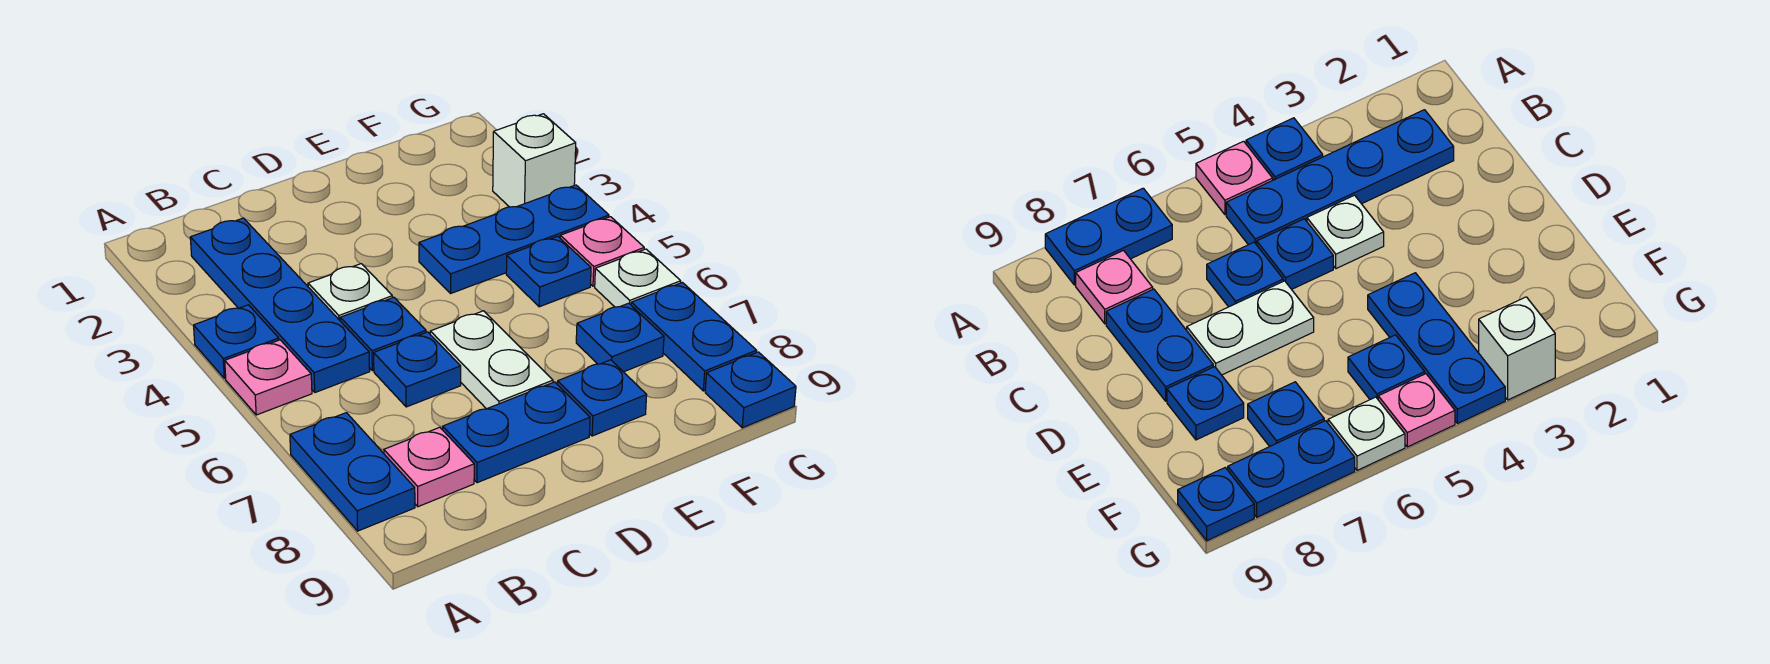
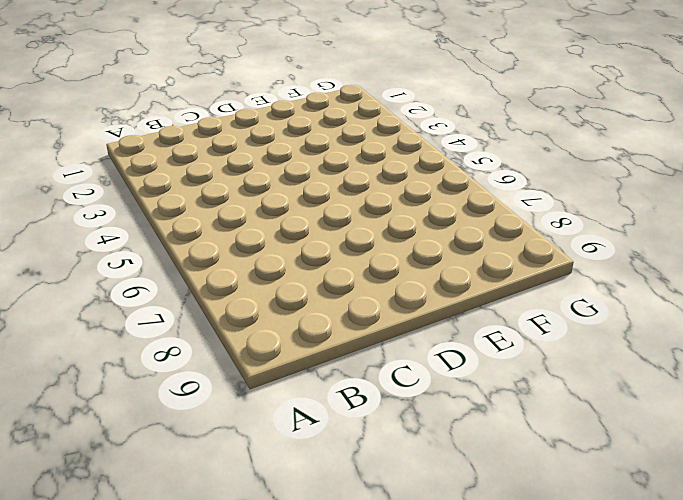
none -> blue plate A4 level 1
none -> pink plate A5 level 1
none -> blue plate A7:A8 level 1

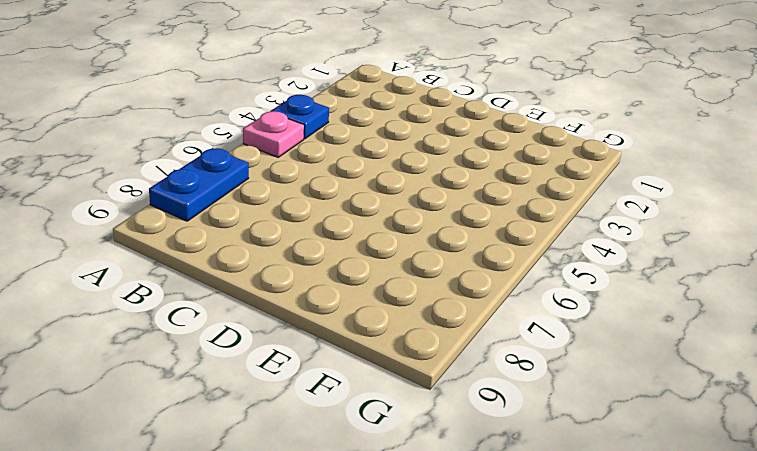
none -> blue plate B2:B5 level 1
none -> pink plate B8 level 1
none -> white plate C4 level 1

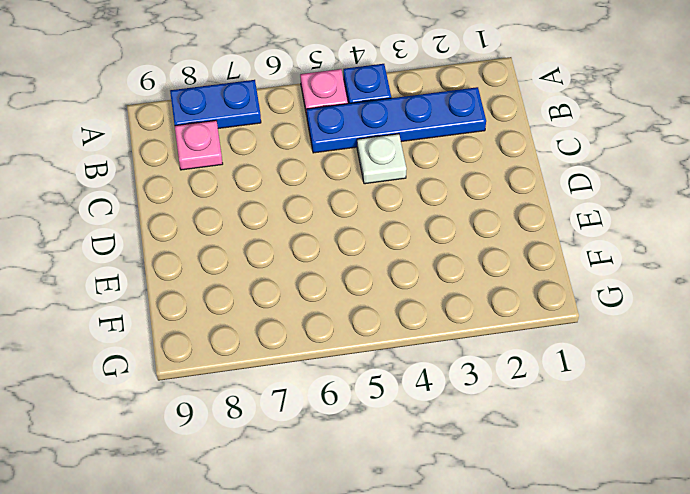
none -> blue plate C5 level 1
none -> blue plate C6 level 1
none -> blue plate C8:D8 level 1

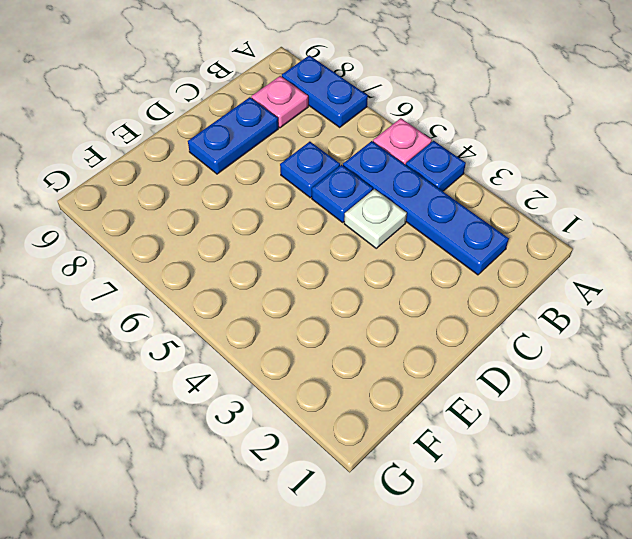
none -> white plate D6:D7 level 1
none -> blue plate E4:G4 level 1
none -> blue plate E8 level 1

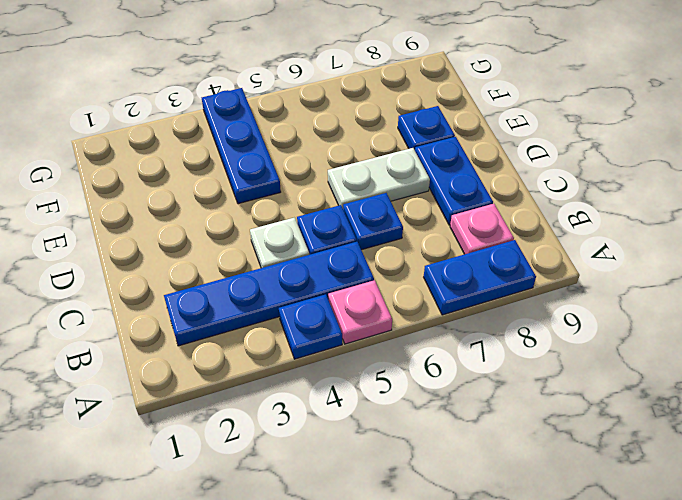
none -> blue plate F5 level 1
none -> blue plate F7 level 1
none -> white brick G3 level 1

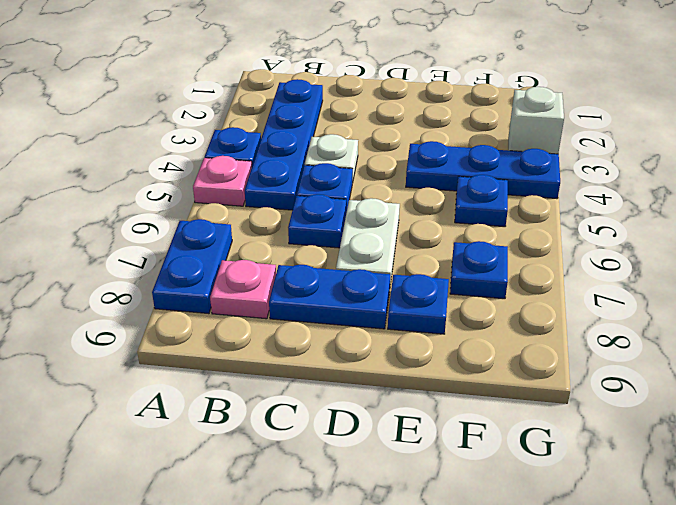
none -> pink plate G5 level 1
none -> white plate G6 level 1
none -> blue plate G7:G8 level 1

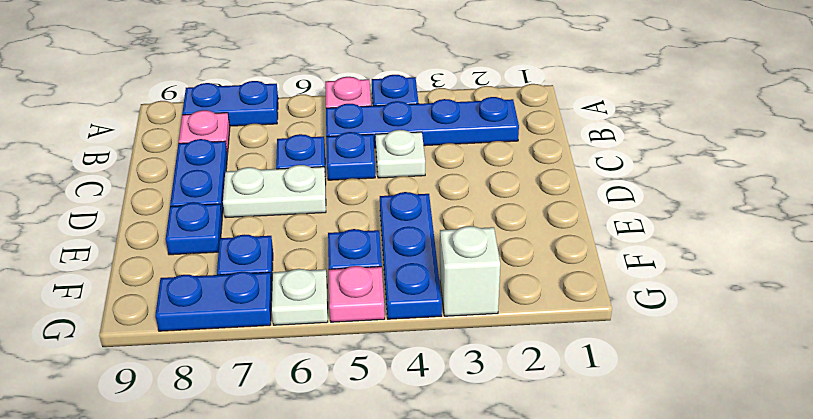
none -> blue plate G9 level 1

